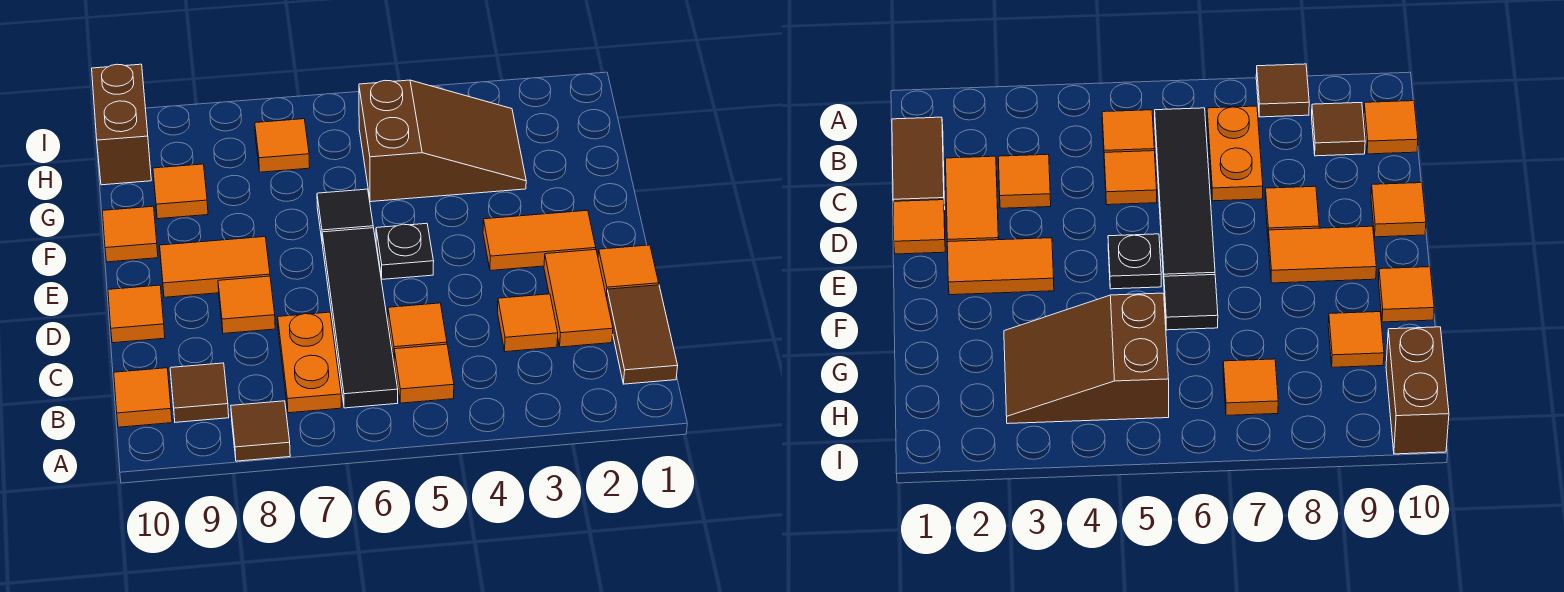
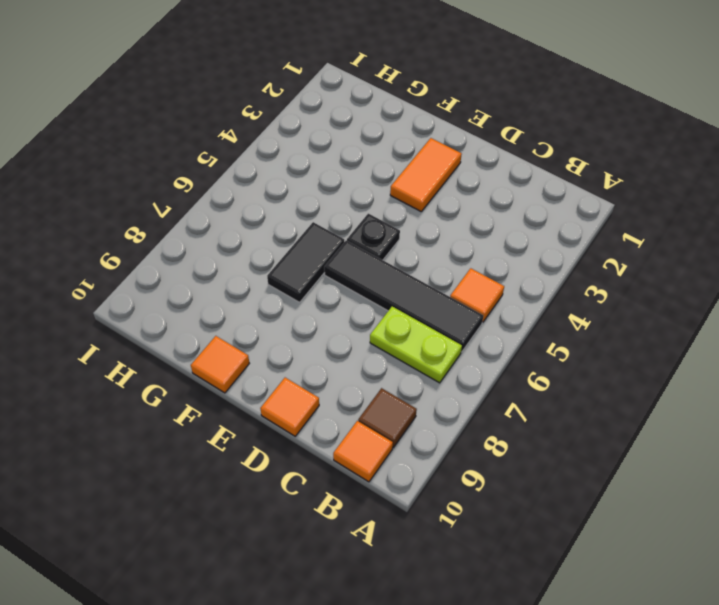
lime plate B7:C7 level 1 -> orange plate B7:C7 level 1
black tile F6:F7 level 1 -> black tile F6 level 1
none -> brown tile A8 level 1
none -> brown tile B1:C1 level 1
none -> orange tile C2:D2 level 1

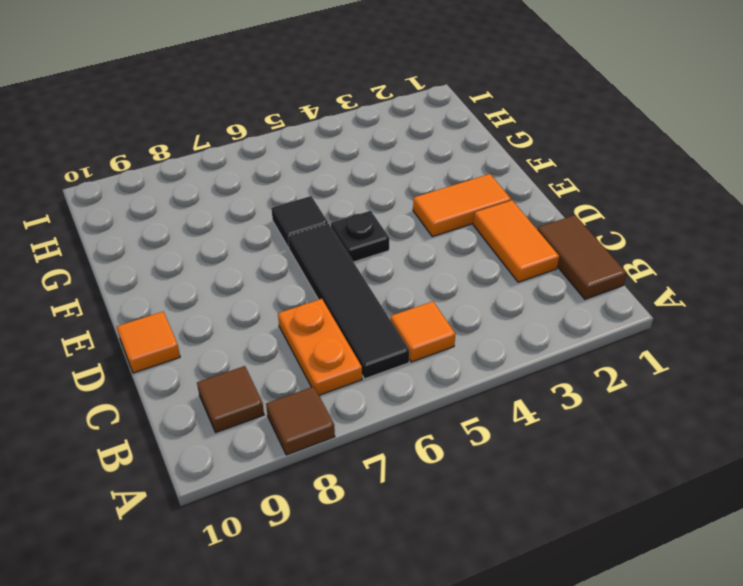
none -> orange tile B10 level 1
none -> orange tile C3 level 1
none -> orange tile C5 level 1

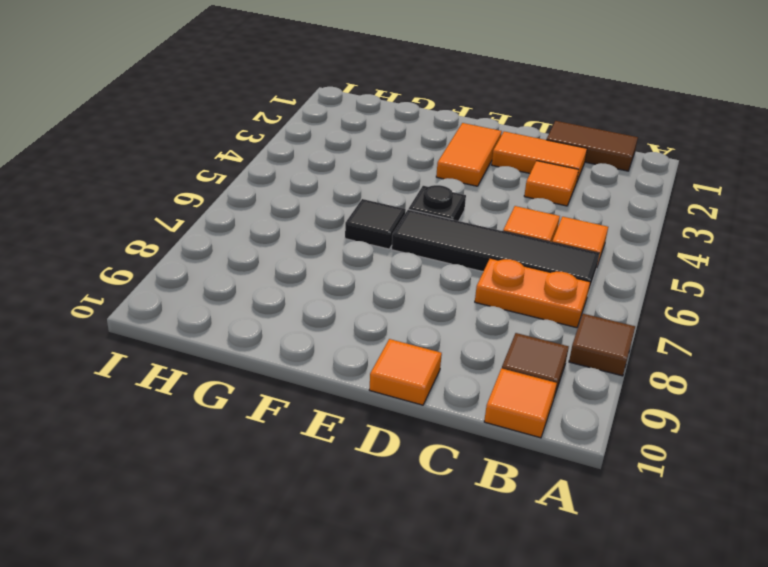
none -> orange tile D1 level 1
none -> orange tile D8 level 1
none -> orange tile E8:E9 level 1

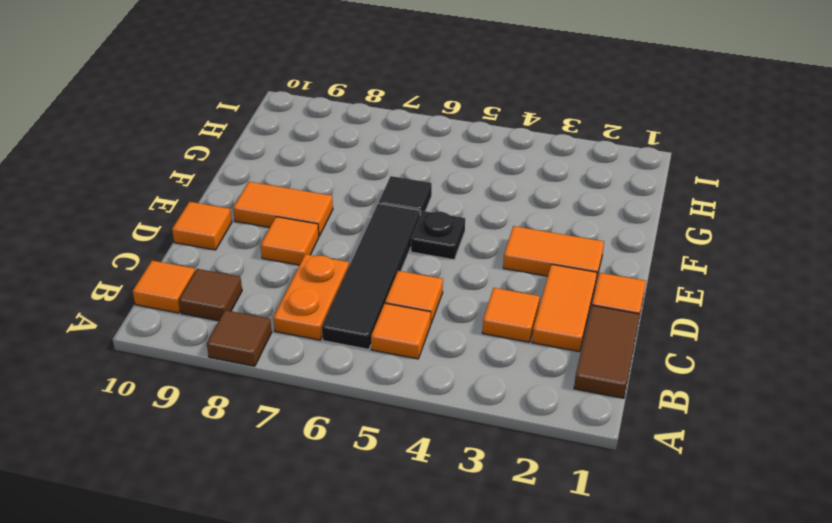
none -> orange tile F10 level 1
none -> brown slope G3:H5 level 1 top 5
none -> orange tile G9 level 1

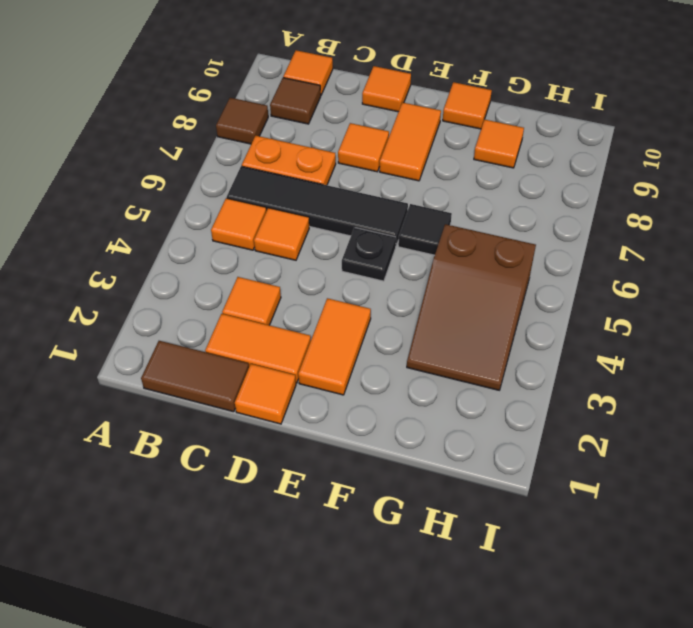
none -> orange tile H7 level 1
none -> brown brick H10:I10 level 1

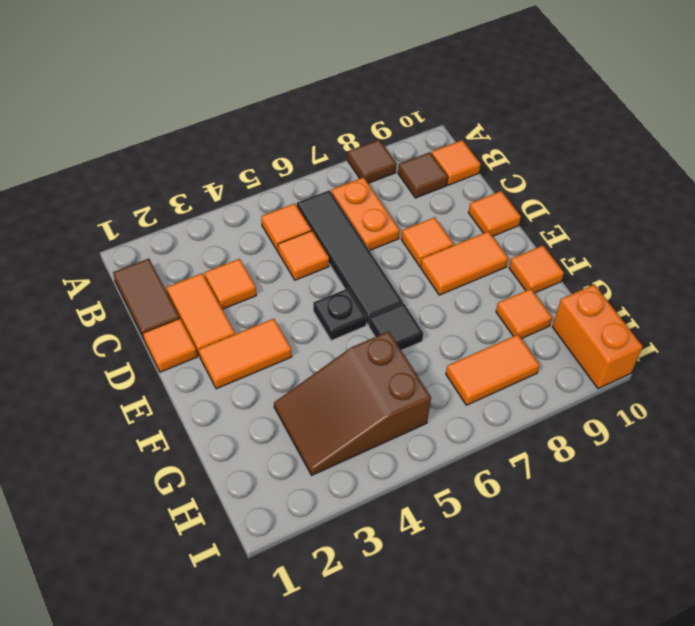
orange tile H7:H8 level 1 -> orange tile H7 level 1
orange brick H10:I10 level 1 -> brown brick H10:I10 level 1

